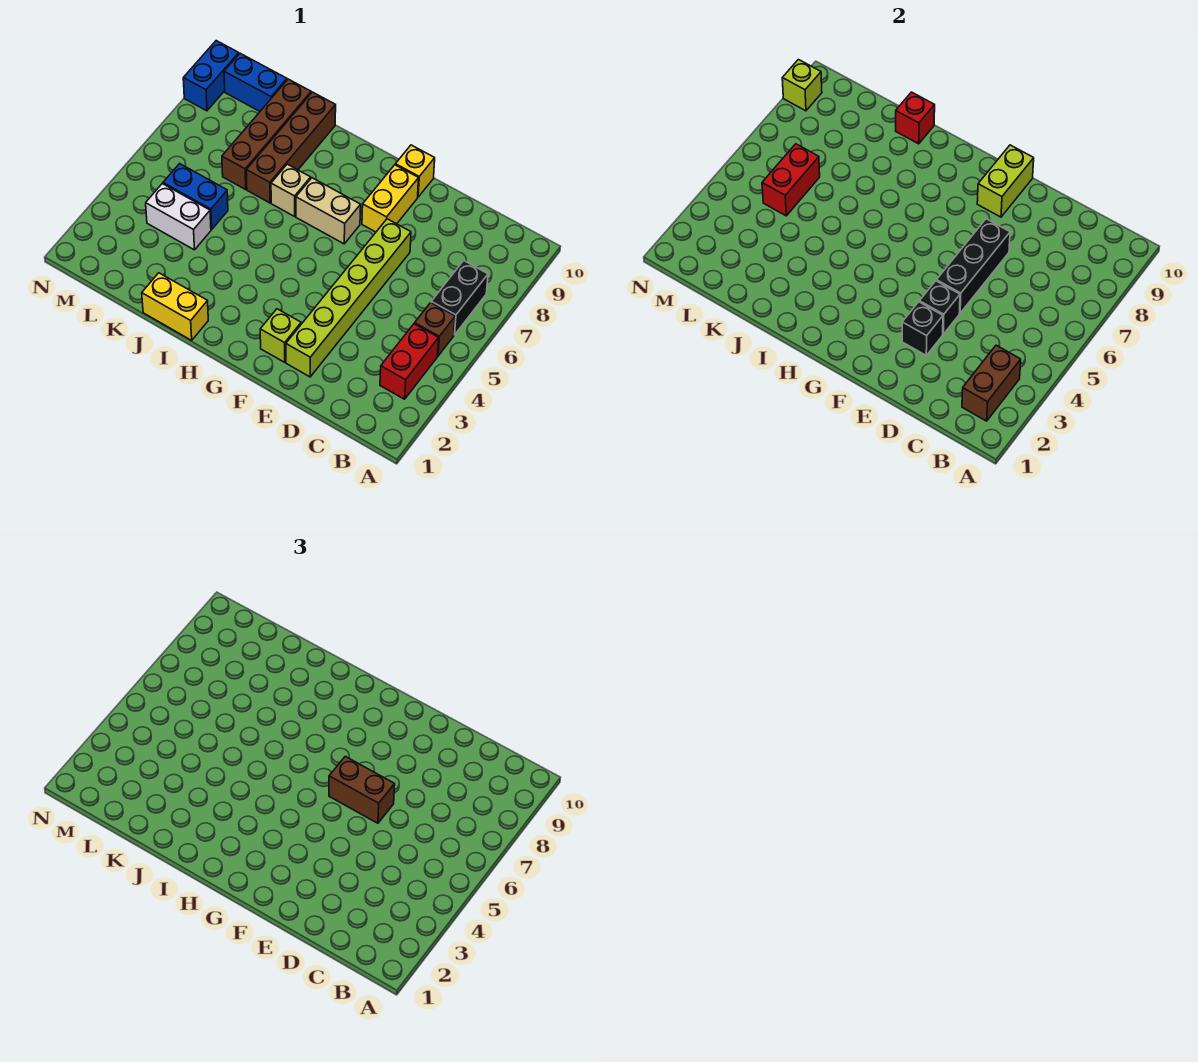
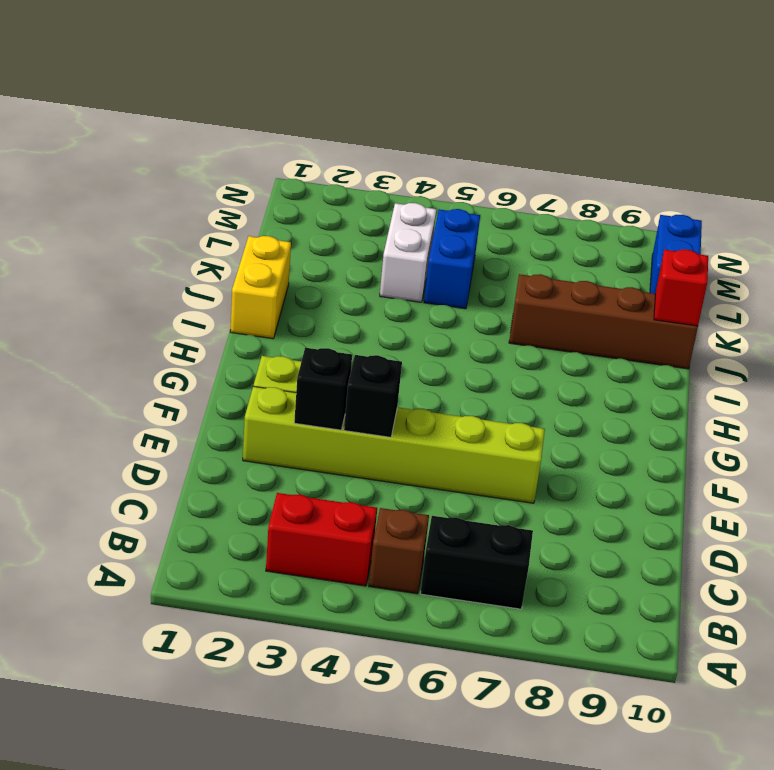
none -> yellow brick F8:F9 level 1
none -> yellow brick F10 level 1
none -> tan brick G7:H7 level 1

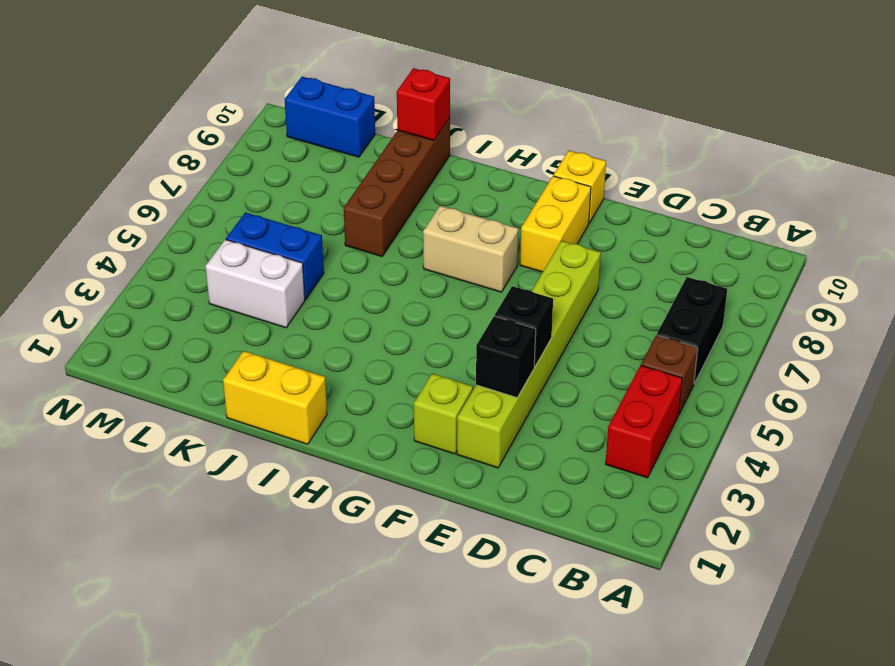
none -> tan brick I7 level 1
none -> brown brick K7:K10 level 1
none -> blue brick N9:N10 level 1

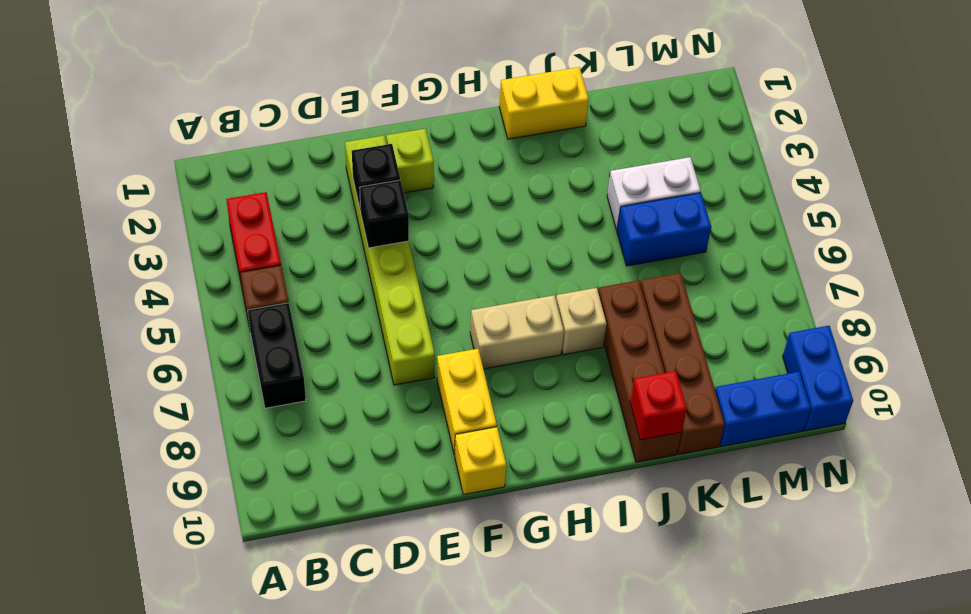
none -> brown brick B2:B3 level 2
none -> black brick E5:E7 level 2
none -> lime brick F9:F10 level 2

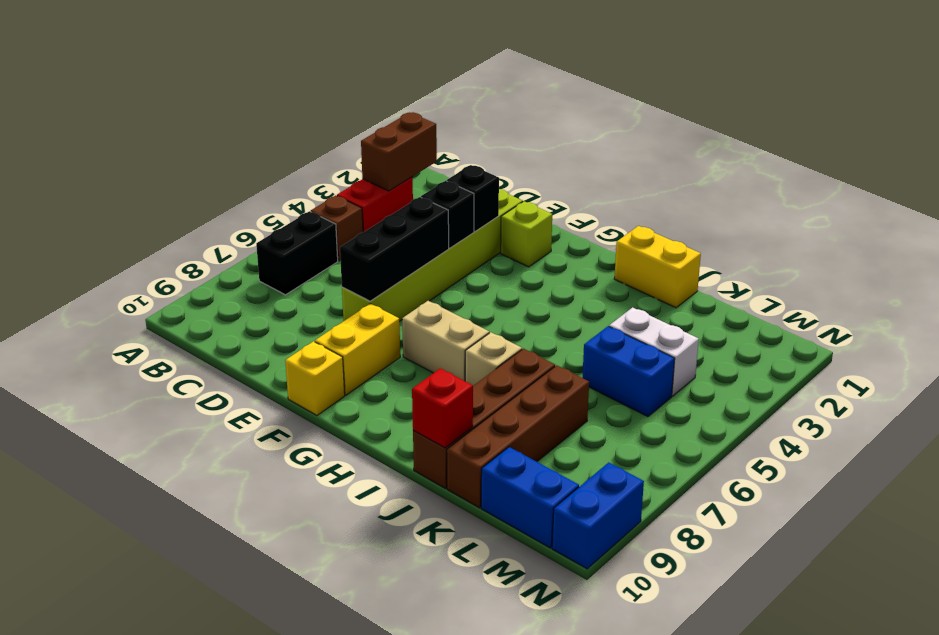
none -> lime brick F9:F10 level 2
none -> red brick L5:L6 level 2
none -> lime brick N9 level 2

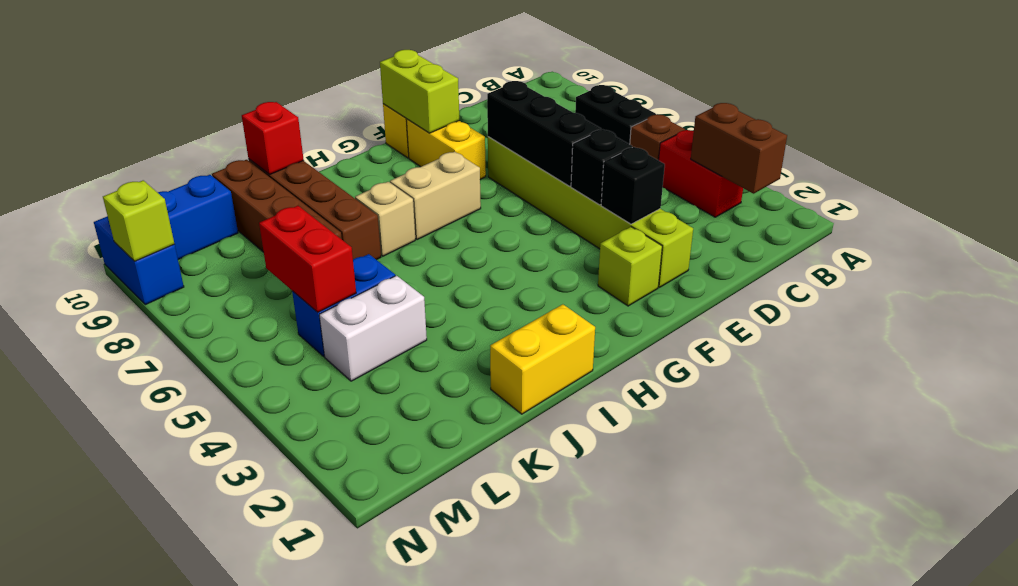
none -> brown brick E6:F6 level 3

